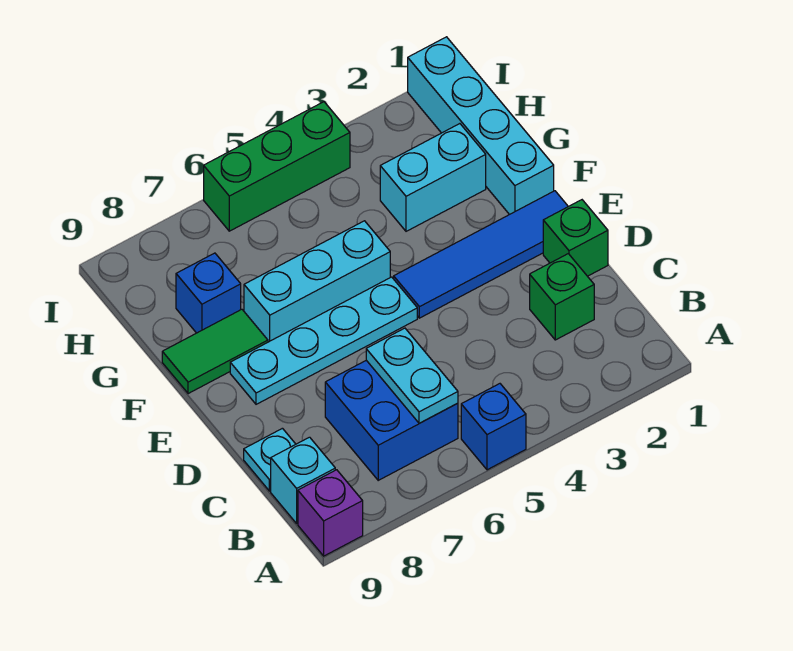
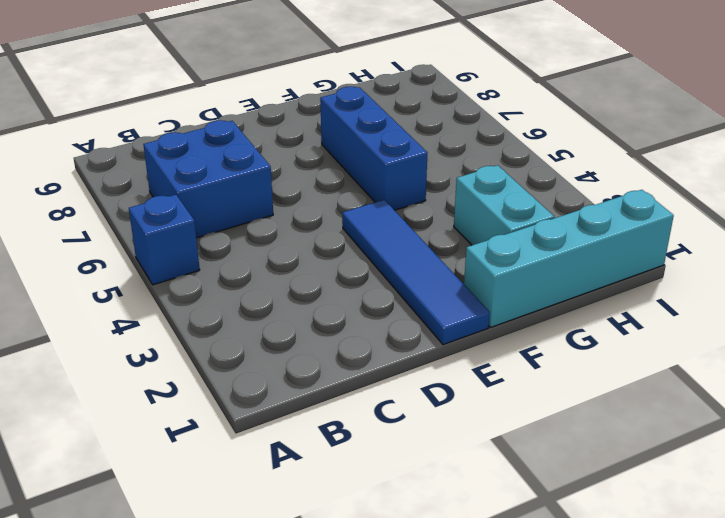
blue brick F5:F7 level 1 -> cyan brick F5:F7 level 1
none -> purple brick A9 level 1
none -> cyan brick B9 level 1
none -> green brick C2 level 1

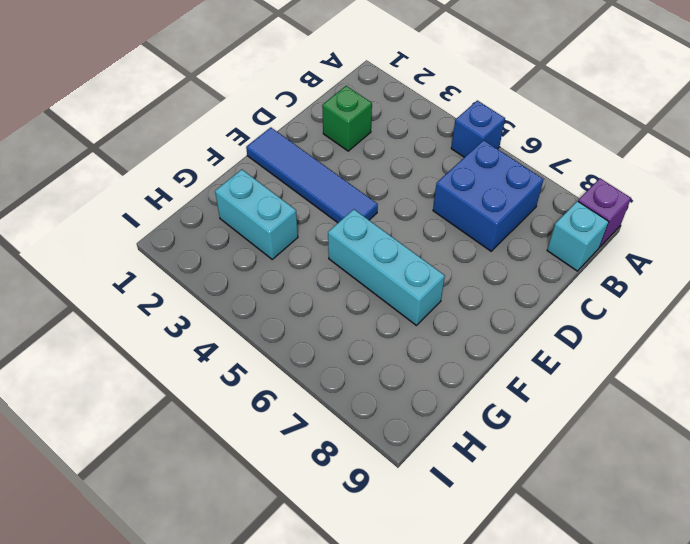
none -> cyan plate C9 level 1
none -> green brick D1 level 1
none -> cyan plate E5:E8 level 1

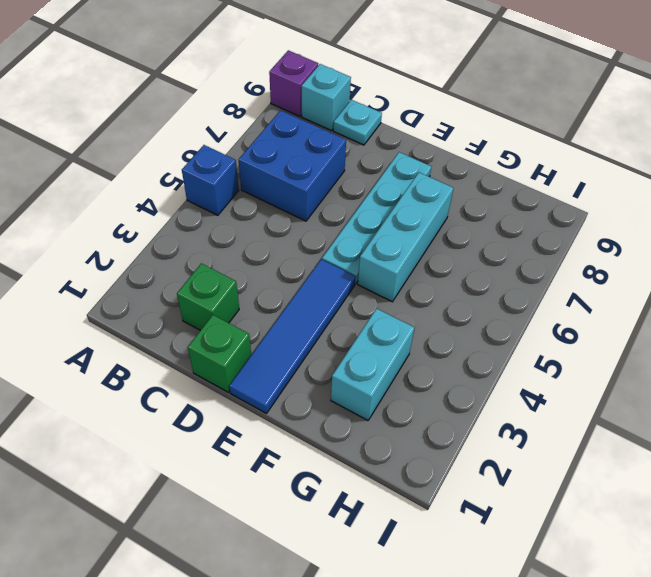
none -> cyan brick F1:I1 level 1
none -> green tile F8:F9 level 1
none -> blue brick G8 level 1

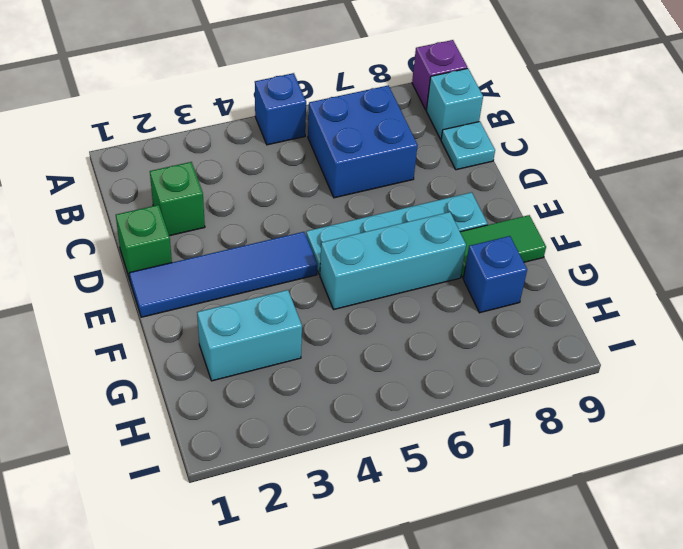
none -> cyan brick F1:I1 level 1
none -> green brick I4:I6 level 1
none -> cyan plate B6:C6 level 2

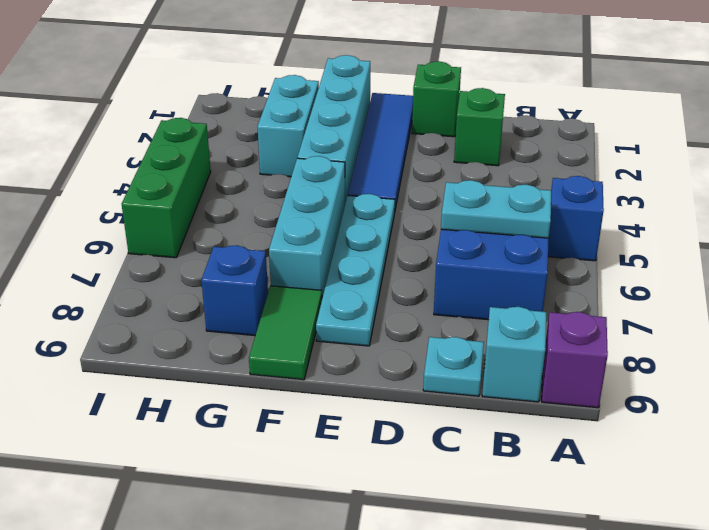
cyan brick F1:F4 level 1 -> cyan brick F1:I1 level 1

